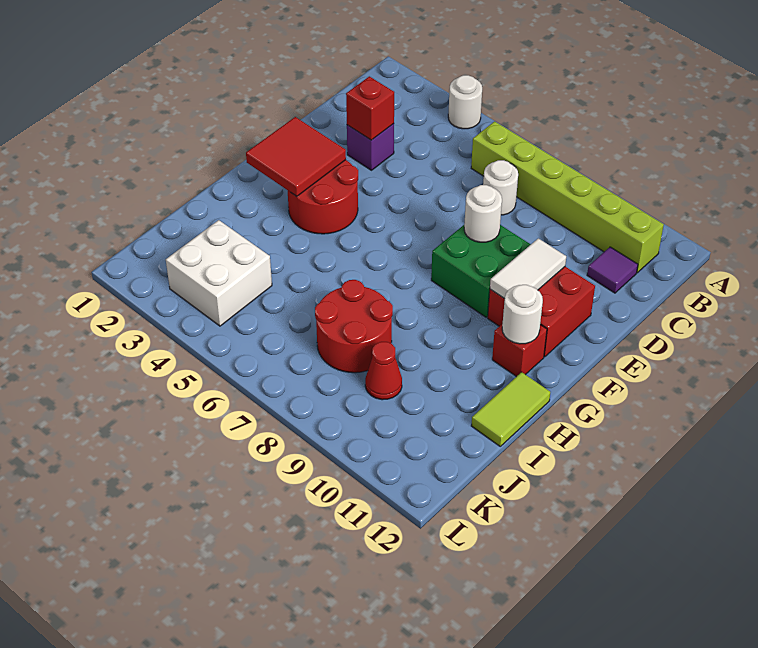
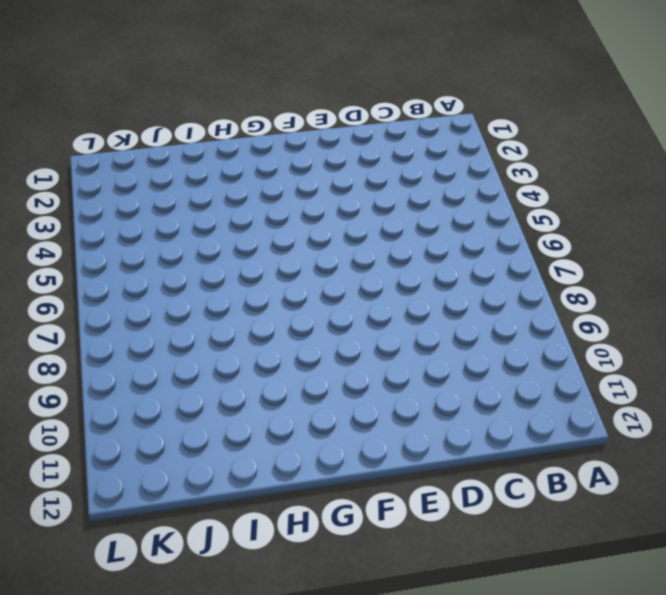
none -> white round brick A4 level 1
none -> lime brick B6:B11 level 1
none -> white round brick C7 level 1

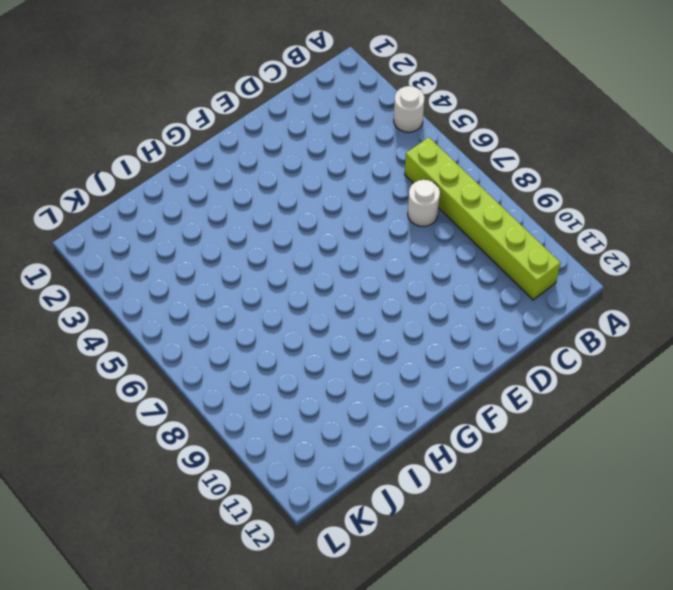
none -> purple tile C11 level 1
none -> purple brick D3 level 1
none -> green brick E8:F9 level 1

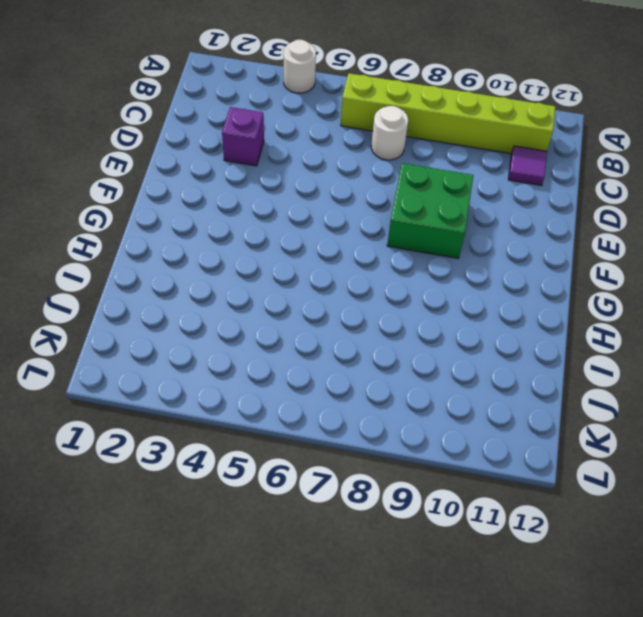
none -> red brick E10:F11 level 1
none -> red round brick F3:G4 level 1
none -> red brick G11 level 1

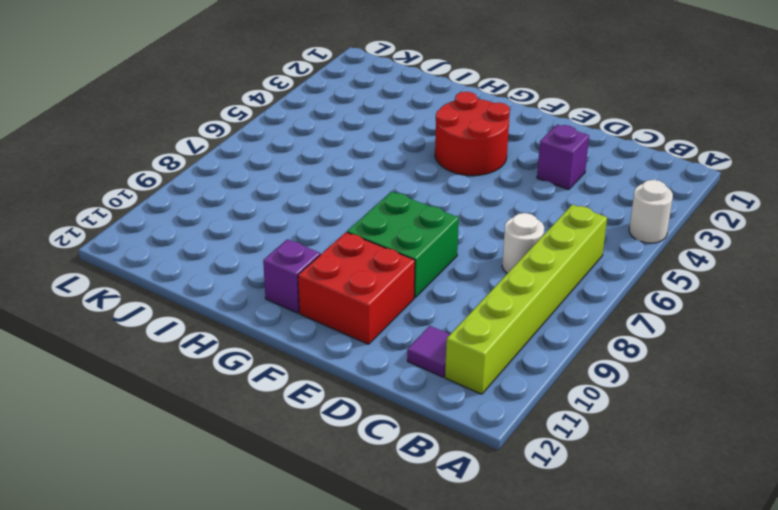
purple brick G11 level 1 -> red brick G11 level 1
none -> lime tile H12:I12 level 1
none -> red round brick I7:J8 level 1
none -> white brick J3:K4 level 1

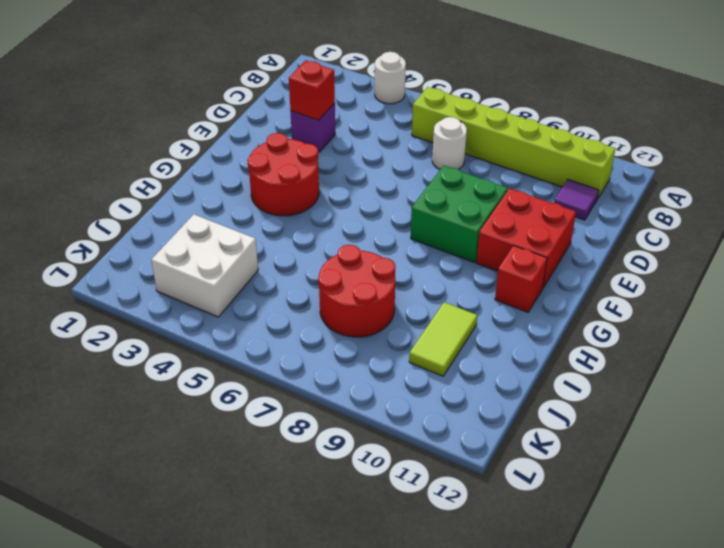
lime tile I10:J10 level 1 -> lime tile H12:I12 level 1
none -> red cone J9 level 1
none -> white round brick E8 level 2
none -> white tile E10:F10 level 2

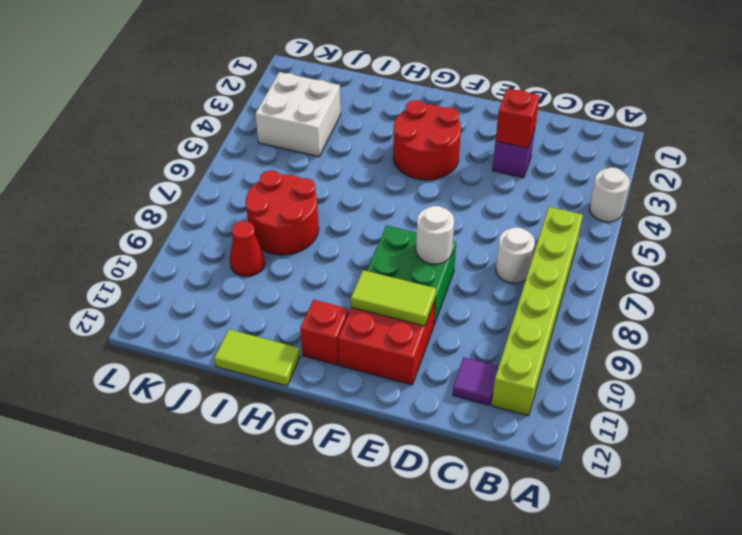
lime tile E10:F10 level 2 -> white tile E10:F10 level 2
none -> red tile F2:G3 level 2
none -> white round brick G11 level 2

